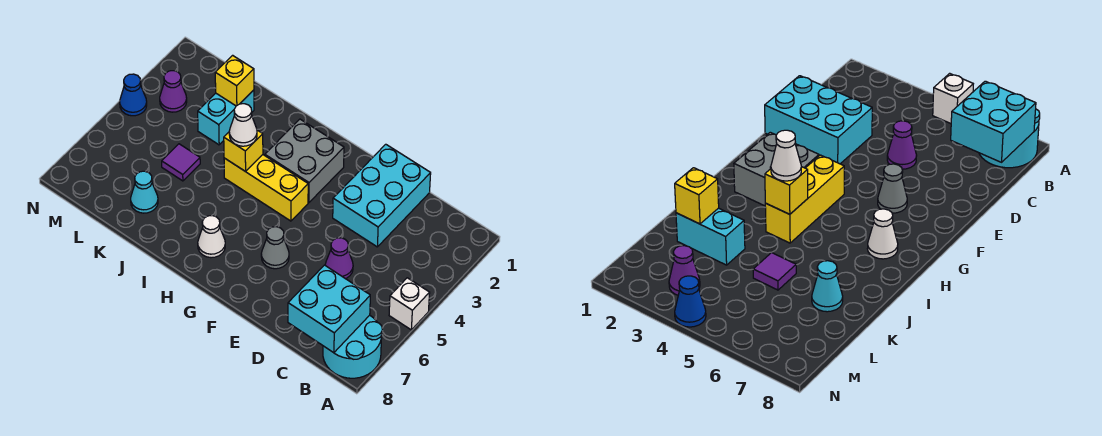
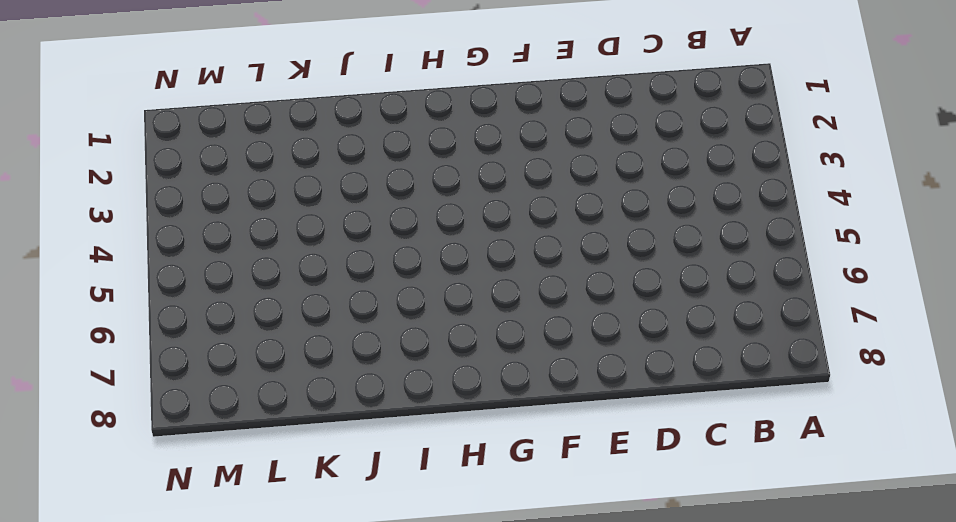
none -> white brick A5 level 1
none -> cyan round brick A7:B8 level 1
none -> cyan brick D1:E3 level 1

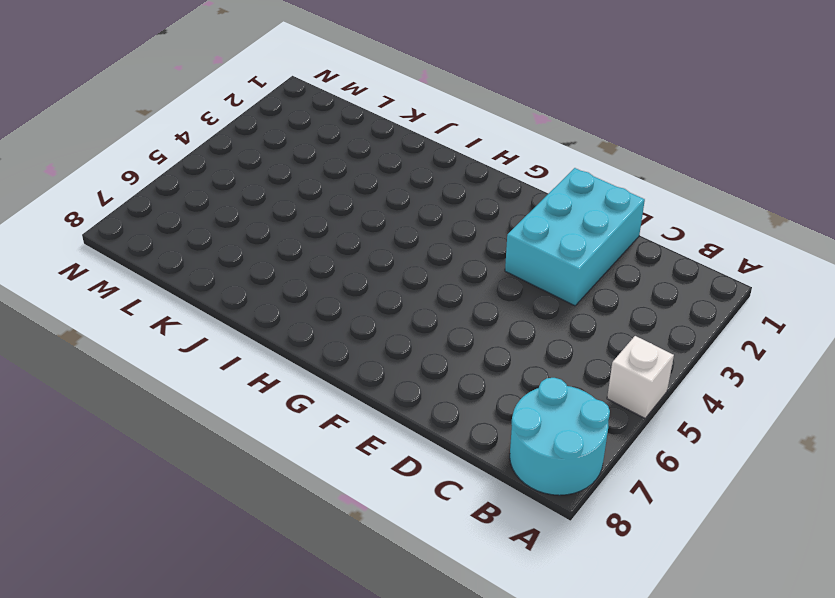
none -> purple cone D5 level 1
none -> grey cone F6 level 1
none -> grey brick G2:H3 level 1

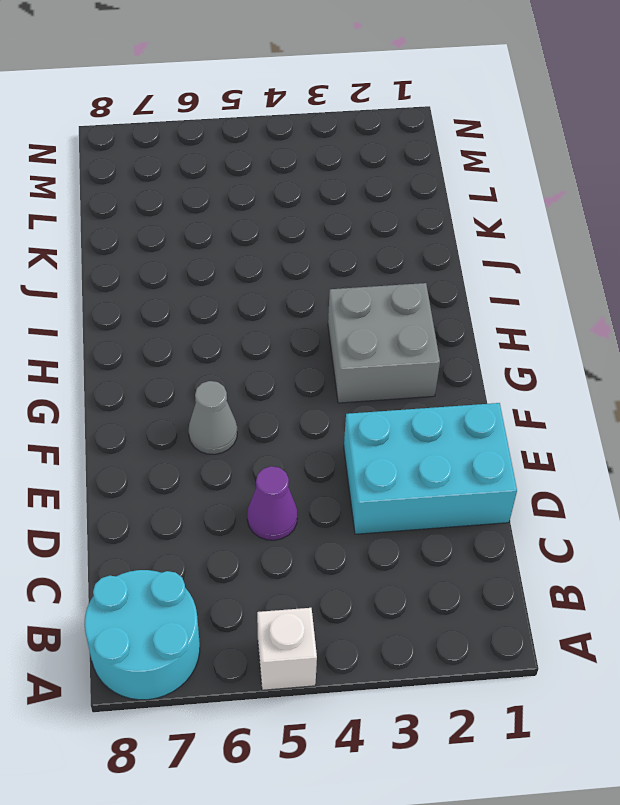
none -> yellow brick G4:I4 level 1
none -> white cone H7 level 1
none -> cyan brick K2:K3 level 1

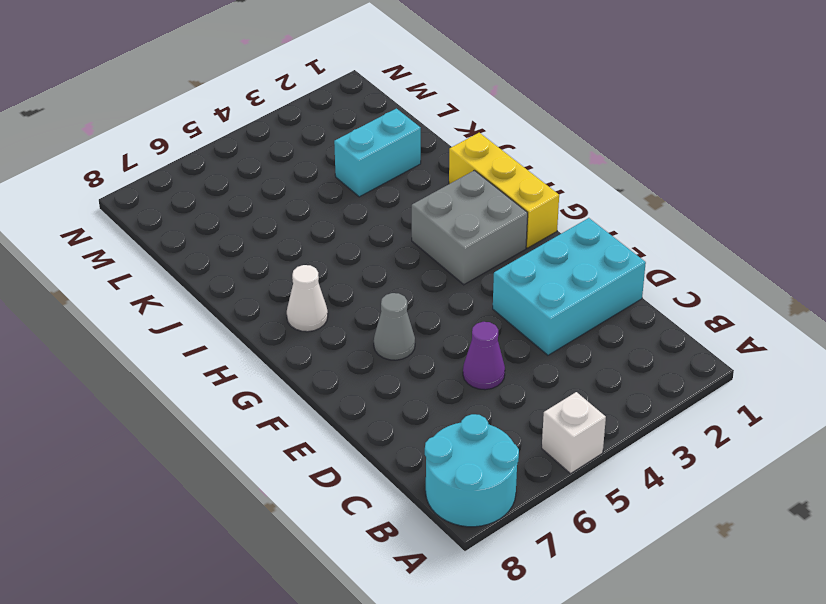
yellow brick G1:I1 level 1 -> yellow brick G4:I4 level 1
none -> purple tile K5 level 1
none -> cyan cone K7 level 1
none -> purple cone M3 level 1

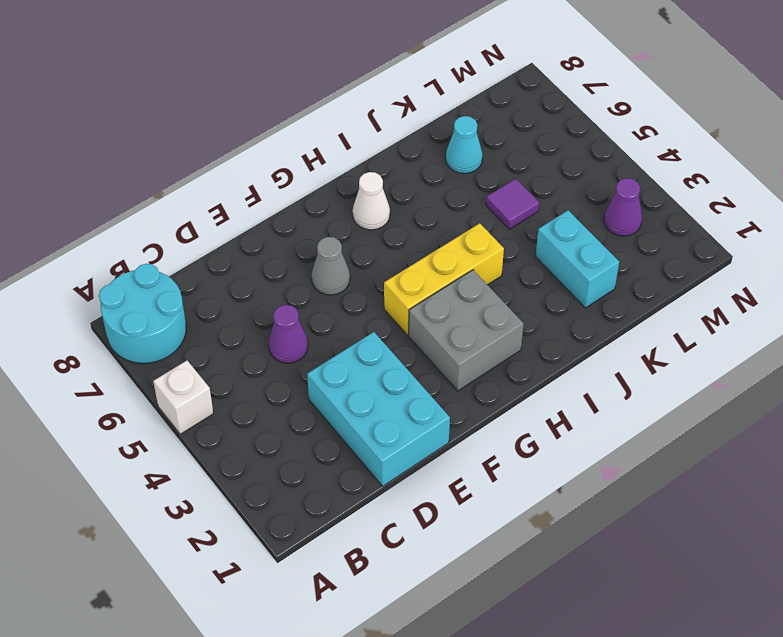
none -> blue cone N4 level 1
none -> cyan brick B7:C8 level 2
none -> yellow brick I4 level 2

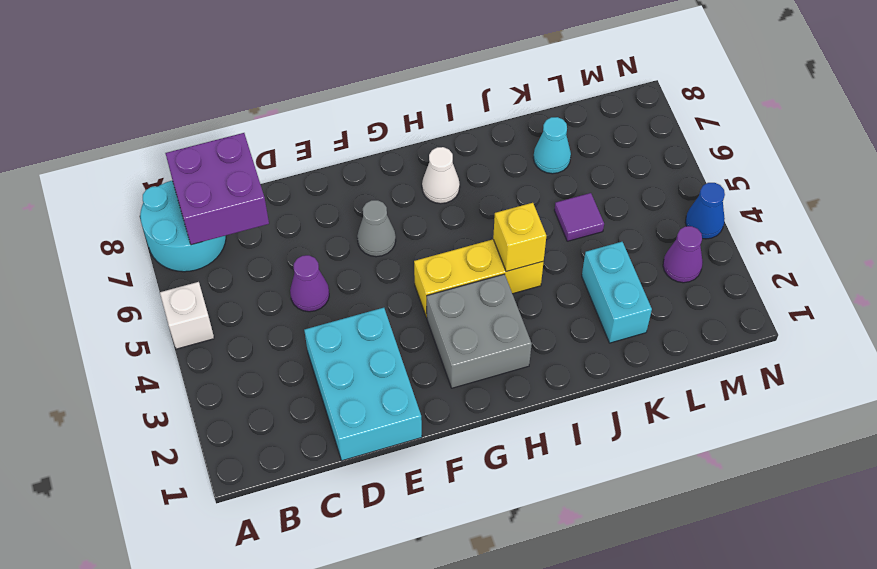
purple brick B7:C8 level 2 -> cyan brick B7:C8 level 2
none -> yellow brick K2 level 2
none -> white cone I4 level 3

